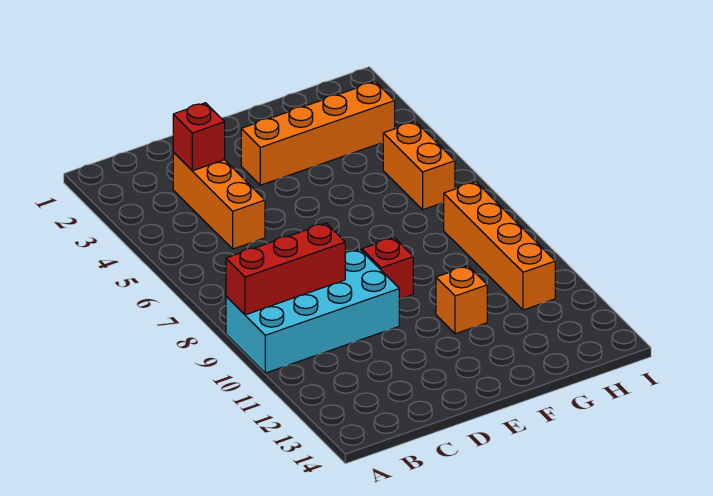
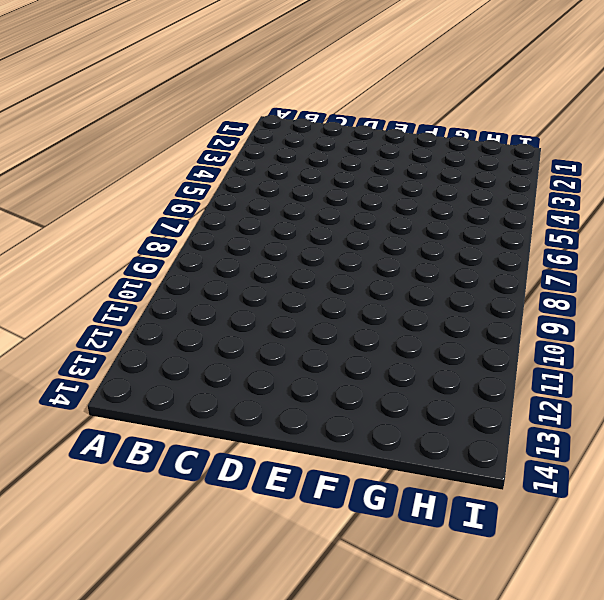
none -> cyan brick A9:D10 level 1
none -> orange brick C3:C5 level 1

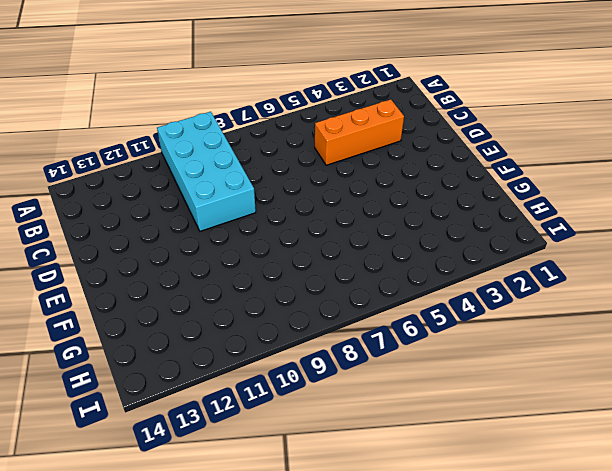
none -> orange brick E3:H3 level 1
none -> red brick E9 level 1

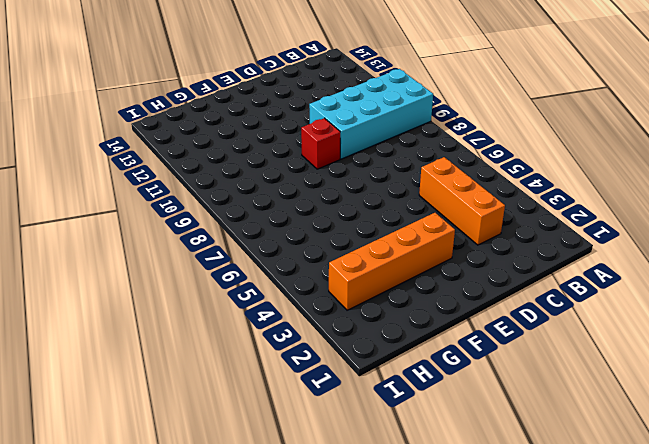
none -> orange brick F11 level 1
none -> orange brick H5:H6 level 1

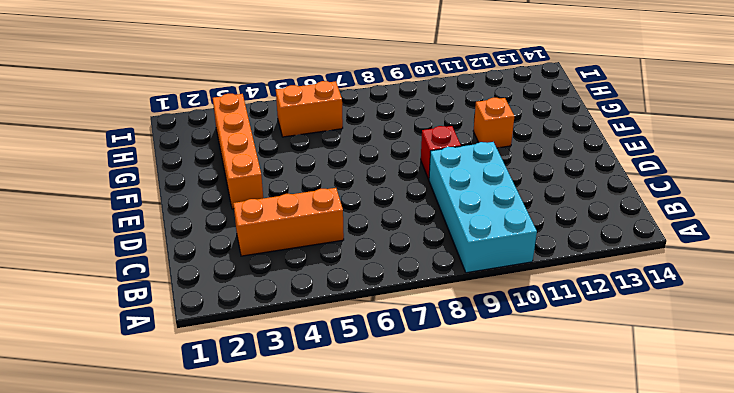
none -> orange brick H8:H11 level 1
none -> red brick A9:C9 level 2

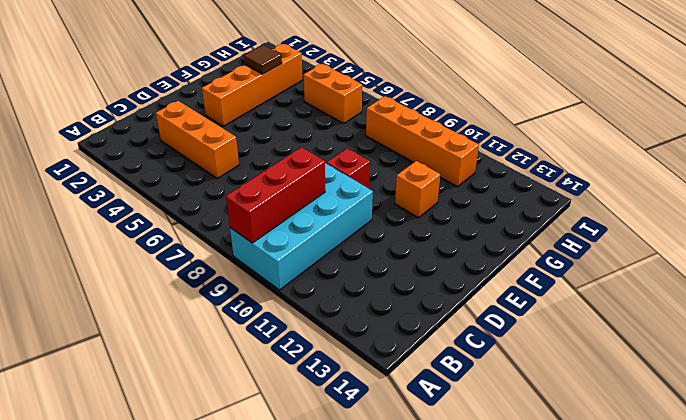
brown tile G3 level 2 -> none
none -> red brick C3 level 2

